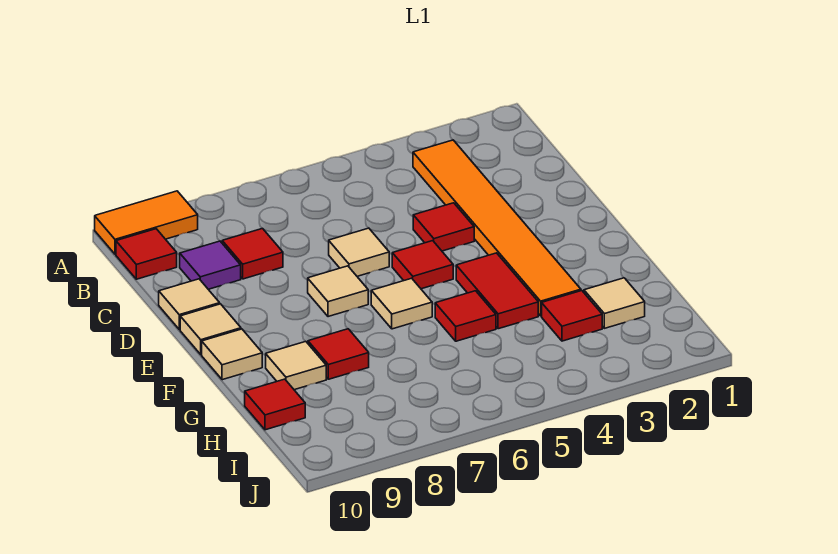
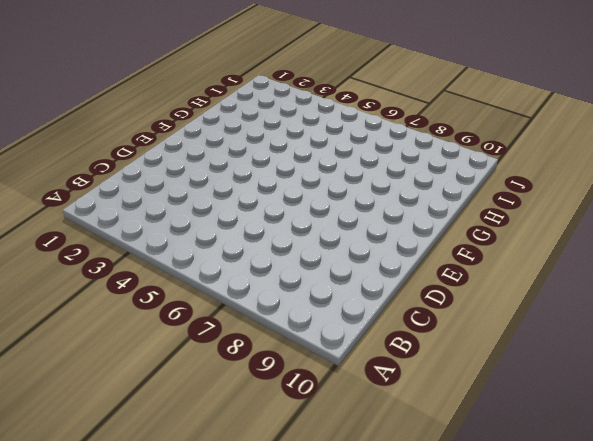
none -> orange tile A9:A10 level 1
none -> orange tile B3:G3 level 1
none -> red tile B10 level 1

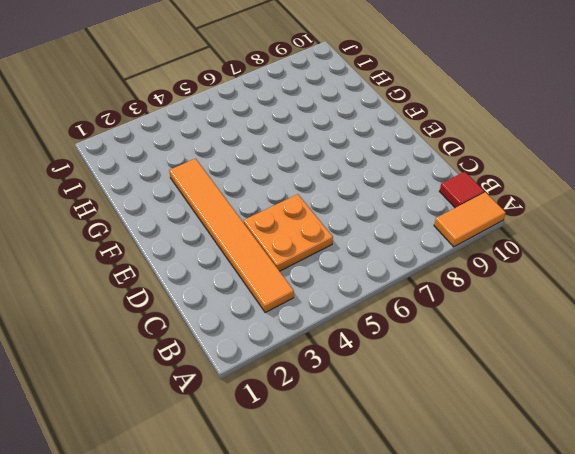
orange plate C4:D5 level 1 -> red tile D4 level 1
none -> red tile C8 level 1
none -> purple tile C9 level 1
none -> tan tile D6 level 1

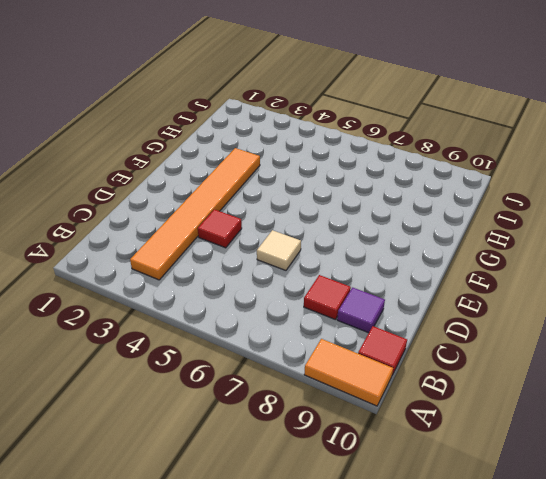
none -> tan tile D10 level 1
none -> red tile E5 level 1
none -> tan tile E7 level 1

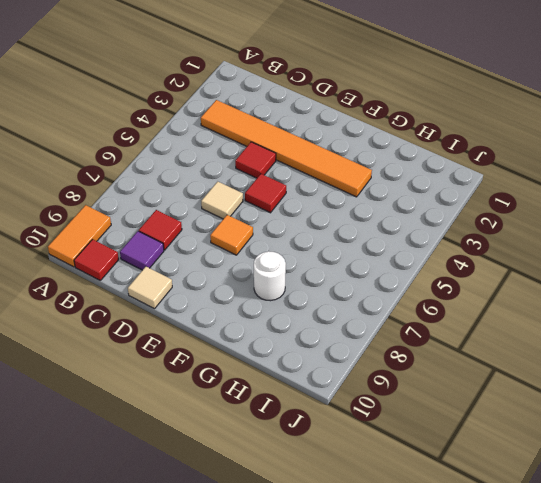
orange tile E7 level 1 -> tan tile E7 level 1
white round brick G8 level 1 -> red tile G8 level 1
none -> tan tile E10 level 1
none -> red tile F4:G4 level 1
none -> tan tile F6 level 1

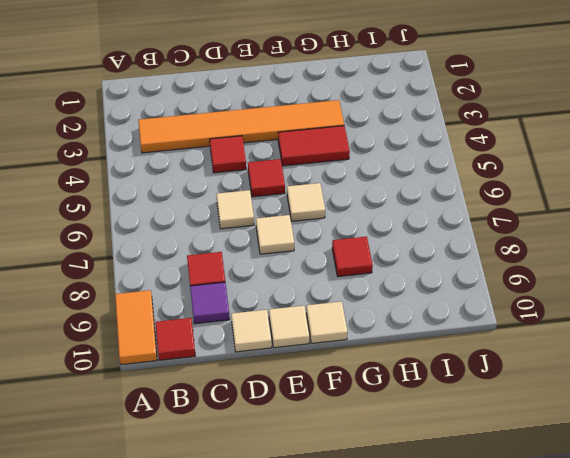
none -> red tile G5 level 1
none -> tan tile G9 level 1
none -> tan tile H2 level 1

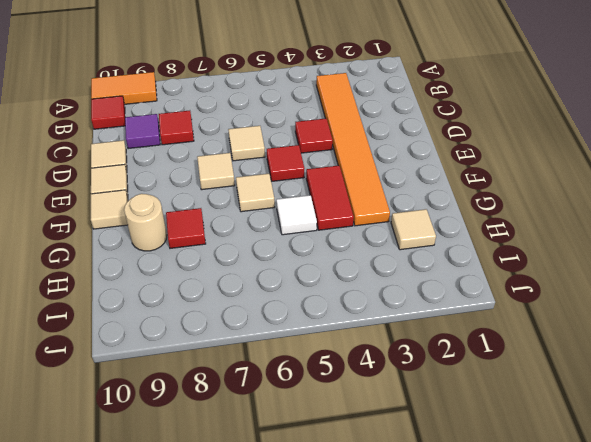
white tile G5 level 1 -> red tile G5 level 1
tan round brick G9 level 1 -> tan tile G9 level 1
none -> red tile H3 level 1
none -> red tile H10 level 1

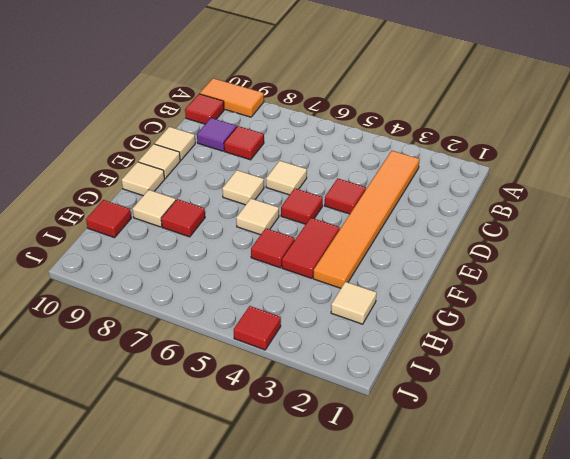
red tile J4 level 1 -> red tile H3 level 1

